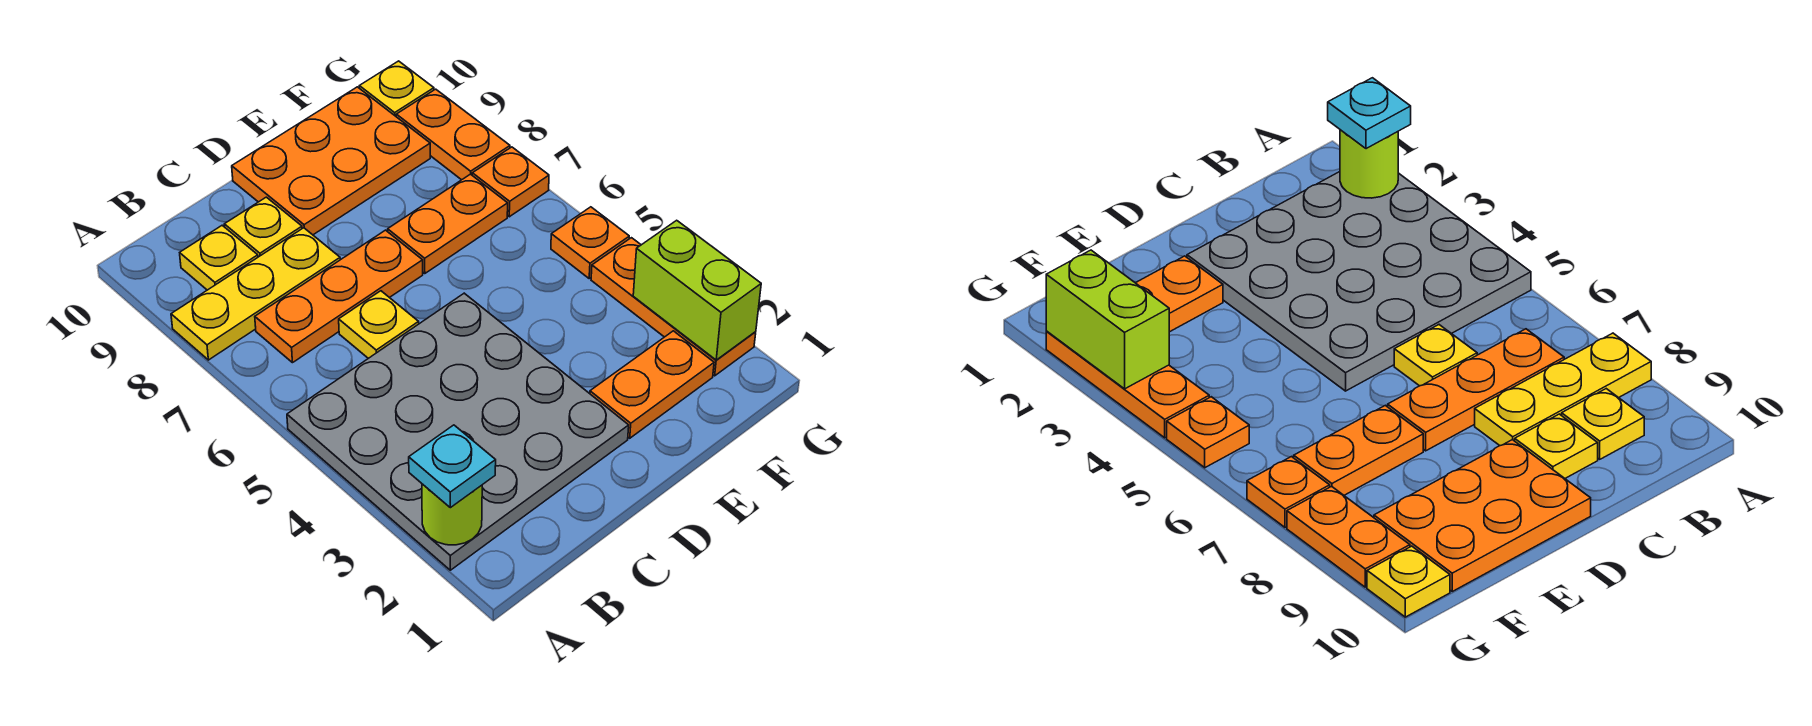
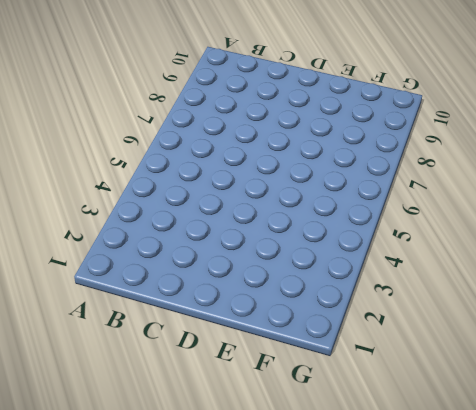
none -> grey plate A2:D5 level 1
none -> yellow plate A8:C8 level 1
none -> orange plate B7:D7 level 1

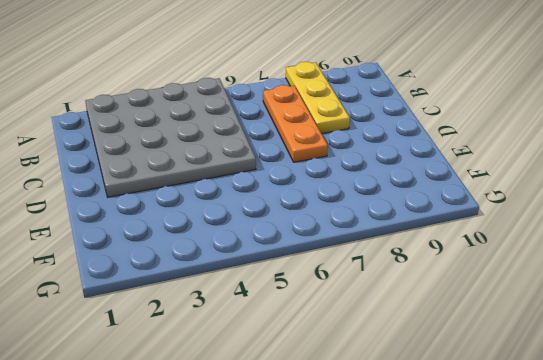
none -> yellow plate B9 level 1
none -> yellow plate C6 level 1
none -> yellow plate C9 level 1

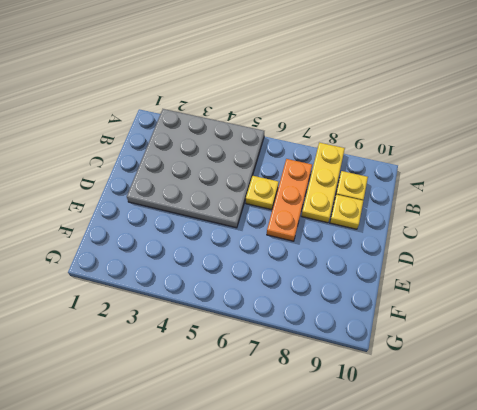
none -> orange plate D9:F10 level 1
none -> orange plate E2:F2 level 1
none -> orange plate E7:F7 level 1

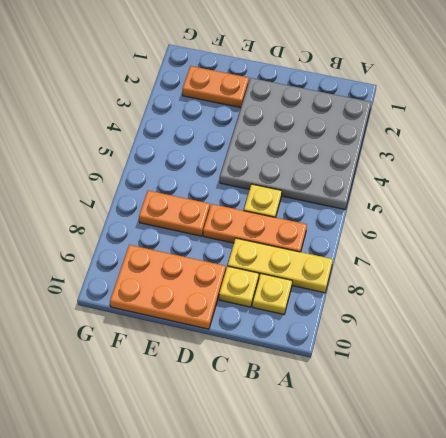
none -> orange plate G2:G4 level 1
none -> orange plate G5 level 1
none -> orange plate G7 level 1

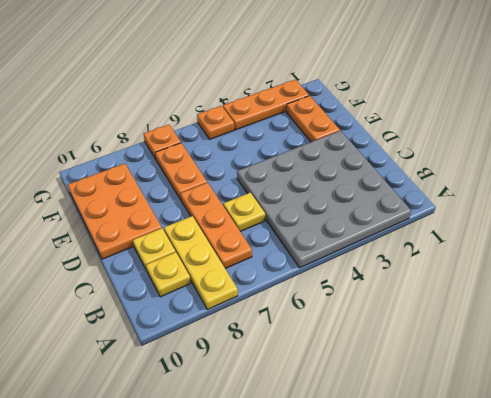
none -> orange plate G8:G9 level 1
none -> yellow plate G10 level 1
none -> lime round brick A2 level 2

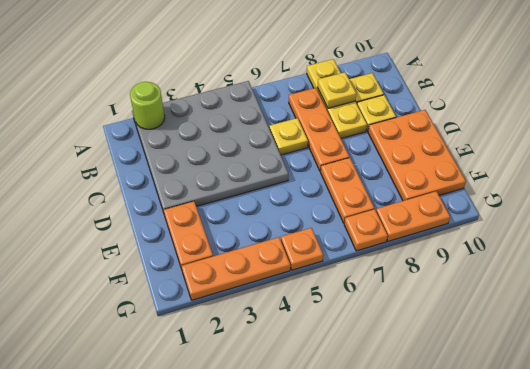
yellow plate B8 level 2 -> yellow plate G10 level 1
none -> lime brick G2:G3 level 2
none -> cyan plate A2 level 3

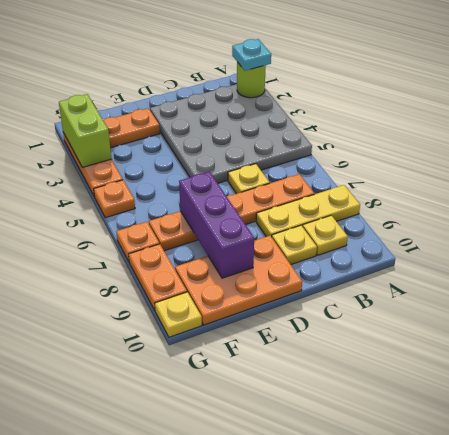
purple brick E7:E9 level 2 -> none

